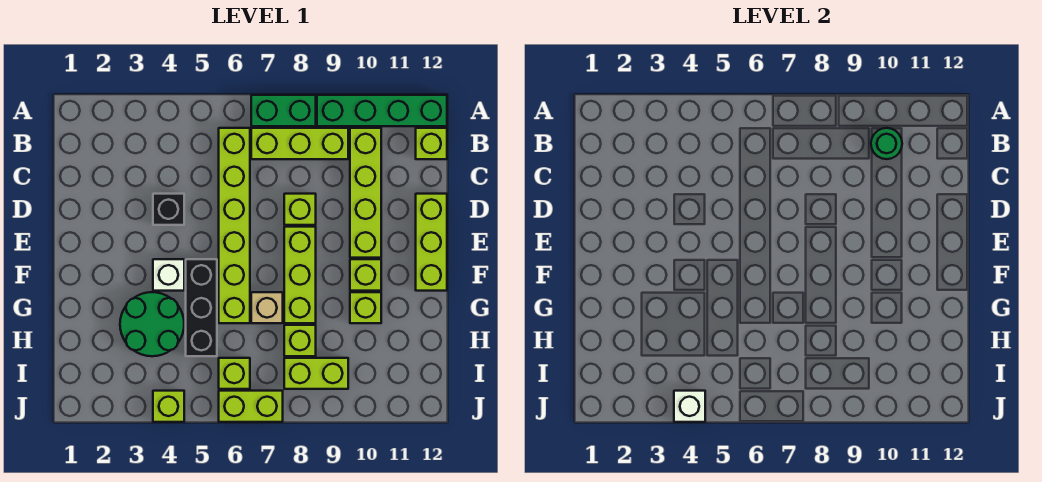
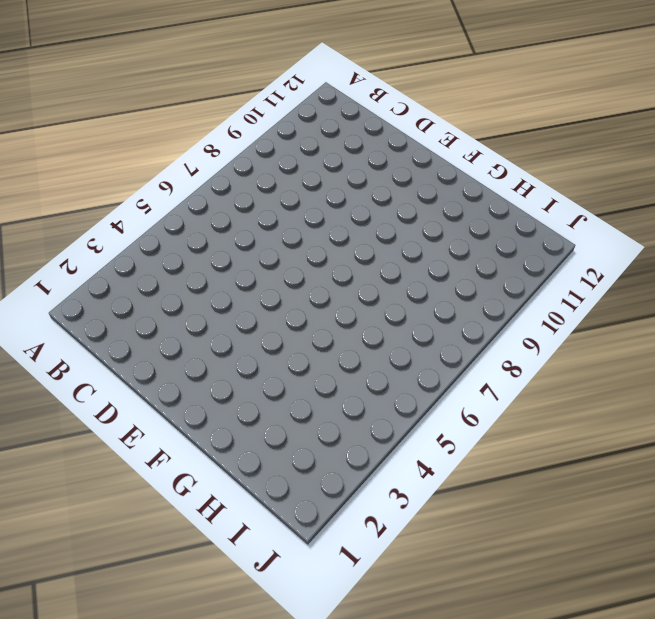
none -> green brick A7:A8 level 1
none -> green brick A9:A12 level 1
none -> lime brick B6:G6 level 1

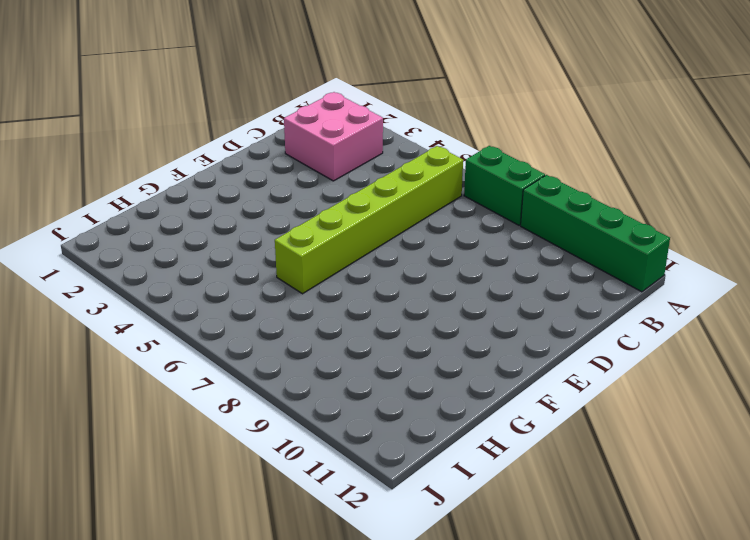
pink brick B2:C3 level 1 -> none
none -> lime brick B7:B9 level 1
none -> lime brick B10:E10 level 1
none -> lime brick B12 level 1

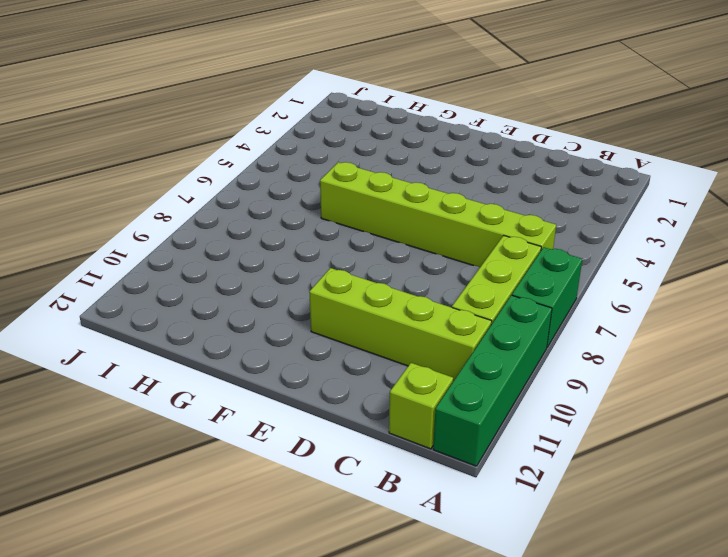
none -> black brick D4 level 1
none -> lime brick D8 level 1
none -> lime brick D12:F12 level 1

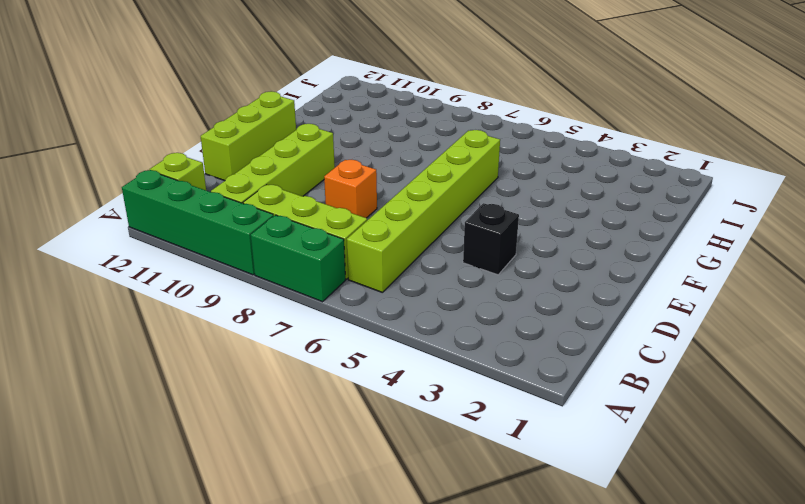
orange brick D8 level 1 -> lime brick D8 level 1
none -> lime brick E8:G8 level 1
none -> white brick F4 level 1
none -> black brick F5:H5 level 1

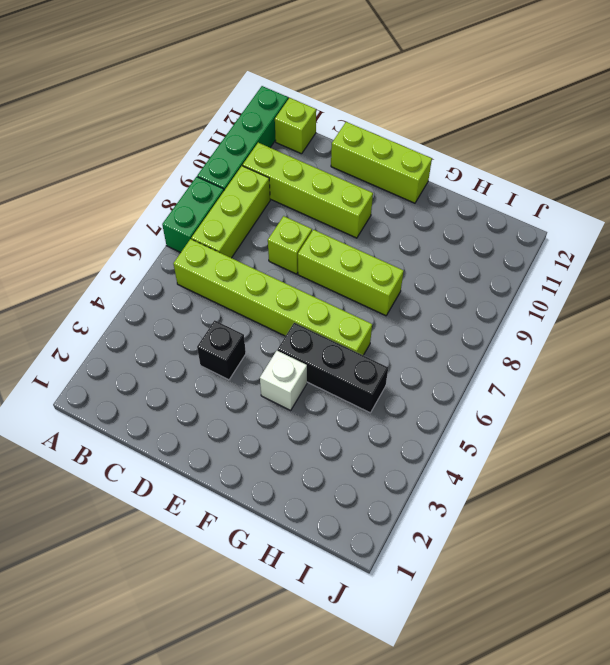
none -> lime brick F10 level 1
none -> green round brick G3:H4 level 1
none -> tan brick G7 level 1

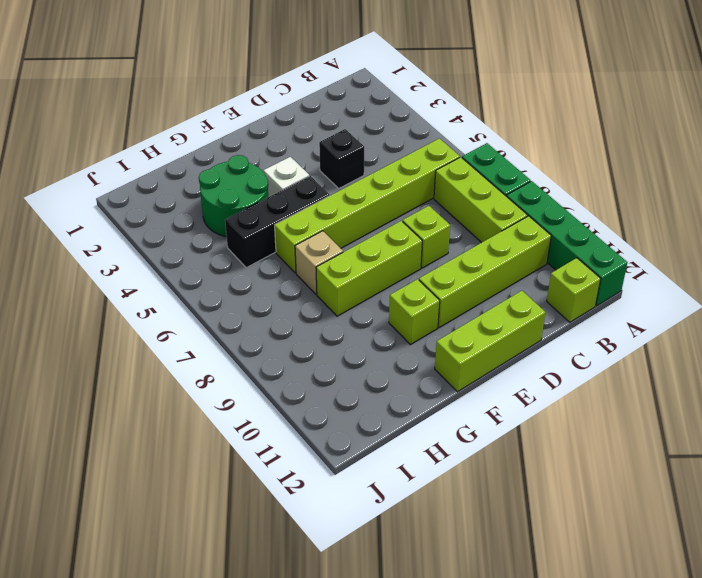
none -> lime brick G10 level 1
none -> lime brick H8 level 1
none -> lime brick I6 level 1

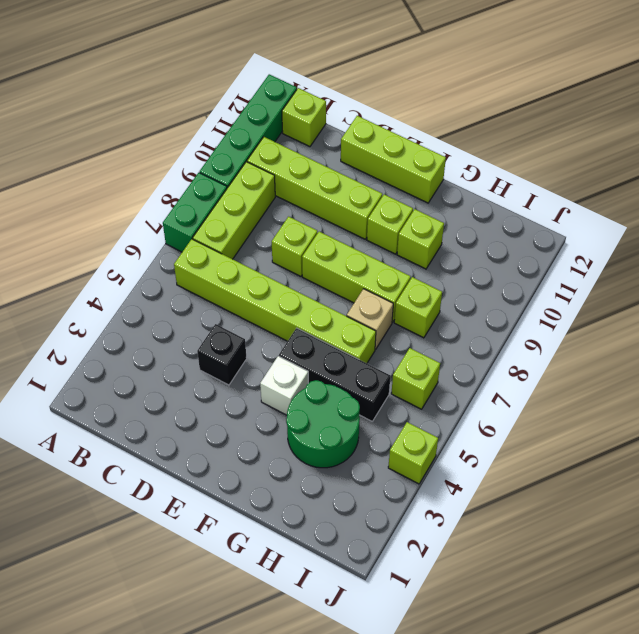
none -> lime brick I8:I9 level 1
none -> lime brick J6:J7 level 1
none -> green round brick B10 level 2

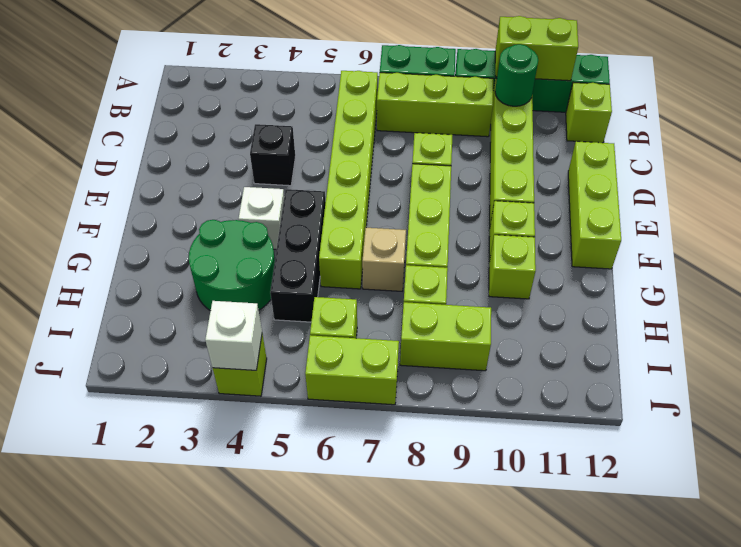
lime brick A10:A11 level 2 -> none

